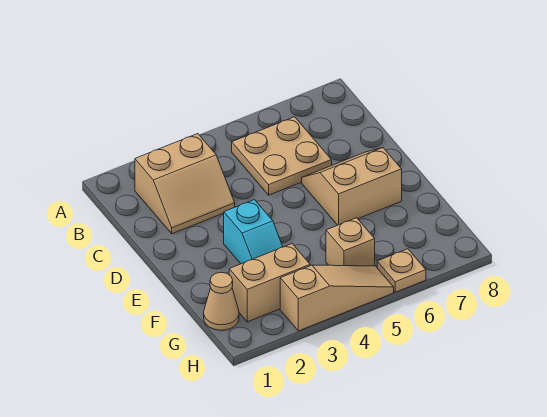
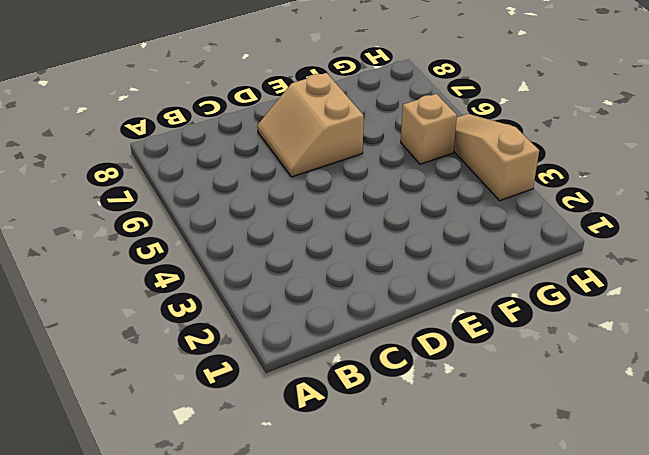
none -> tan slope B2:C3 level 1 top B
none -> tan plate B5:C6 level 1

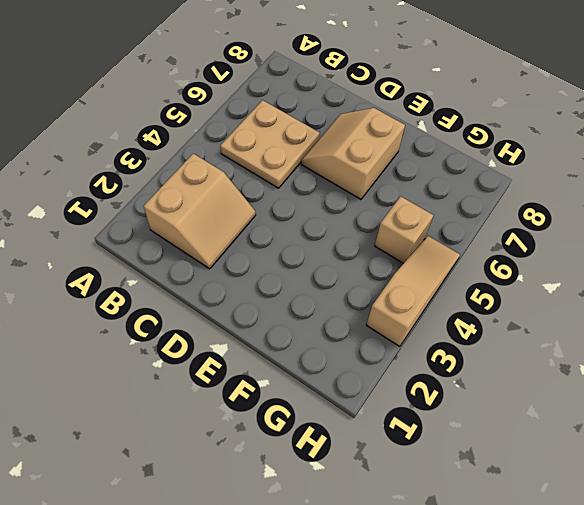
none -> cyan slope E3:F3 level 1 top E
none -> tan cone G1 level 1

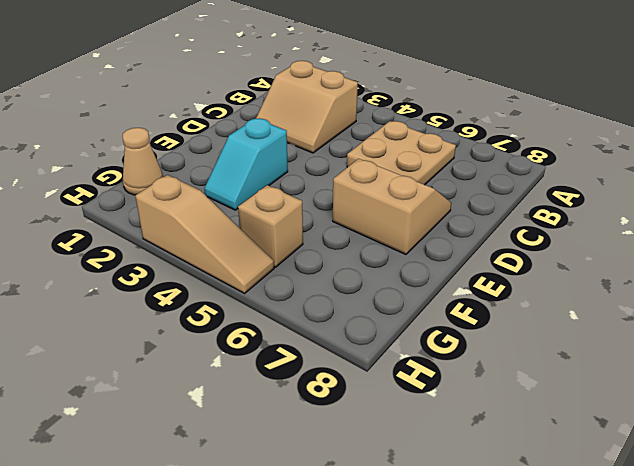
none -> tan brick G2:G3 level 1
none -> tan plate H6 level 1

